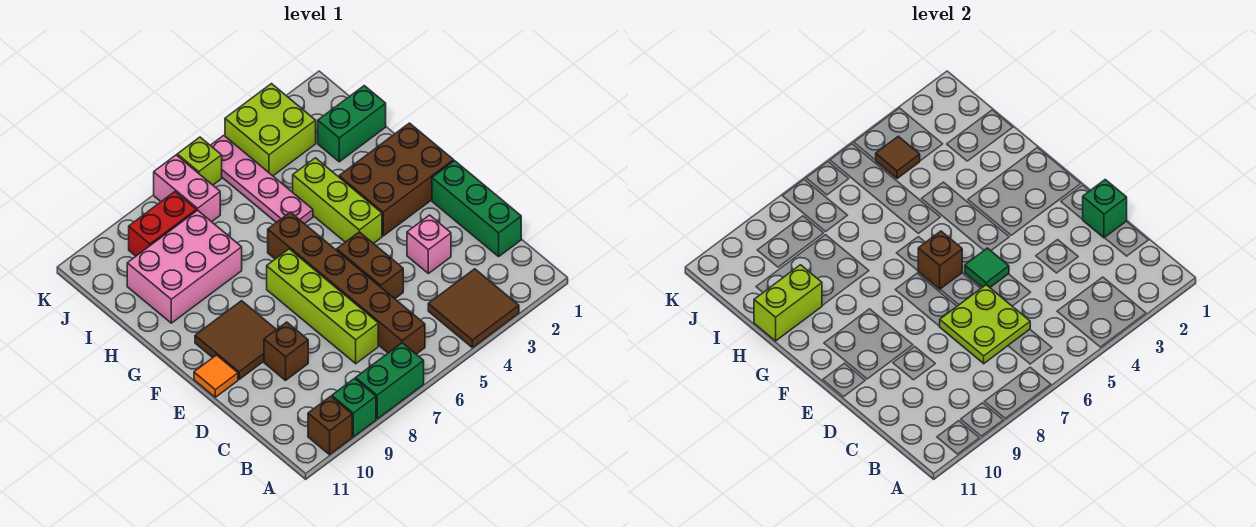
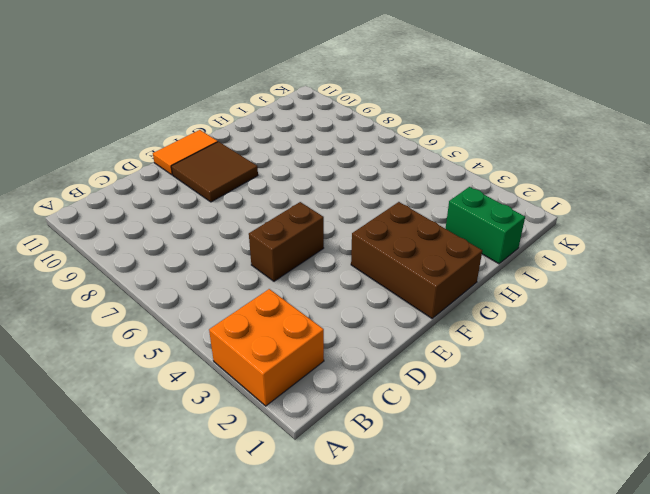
orange brick A2:B3 level 1 -> brown tile A3:B4 level 1
orange tile E11:F11 level 1 -> orange tile E11 level 1
none -> green brick A7:A8 level 1
none -> green brick A9 level 1
none -> brown brick A10 level 1

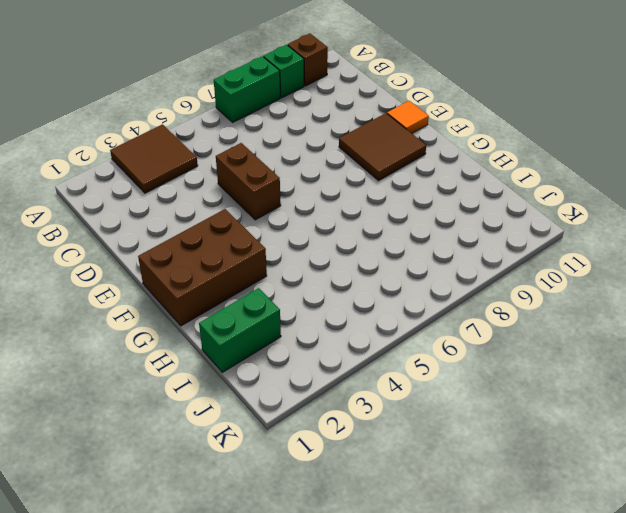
none -> brown brick B6:G6 level 1
none -> green brick C1:E1 level 1
none -> lime brick C7:F7 level 1

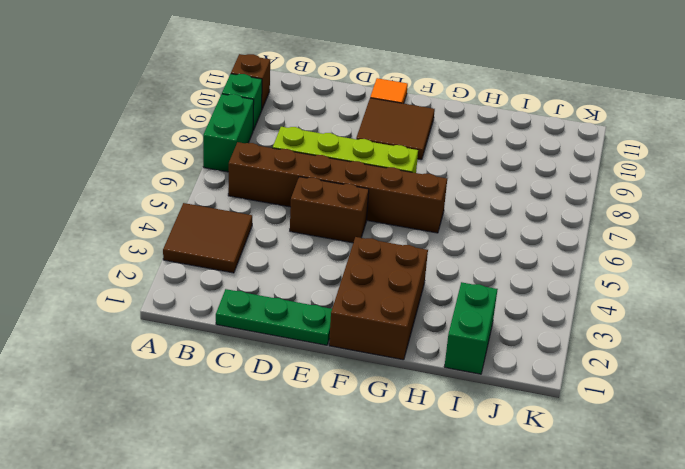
green plate C1:E1 level 1 -> green brick C1:E1 level 1
none -> pink brick D3 level 1
none -> brown brick D9 level 1
none -> lime brick F4:H4 level 1

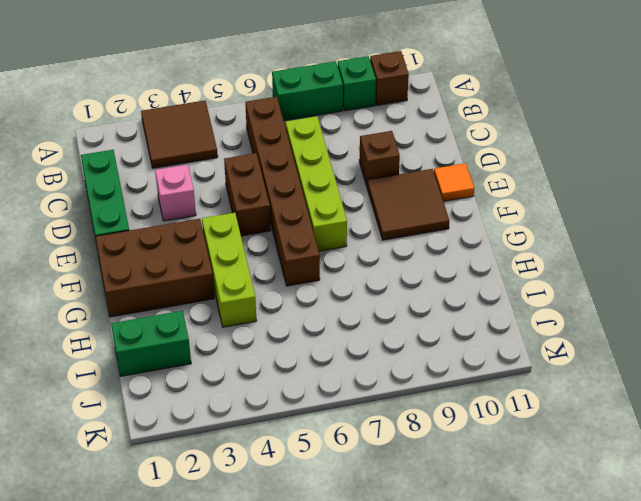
none -> pink plate H5:K5 level 1
none -> pink brick H8:I10 level 1
none -> lime brick J3:K4 level 1

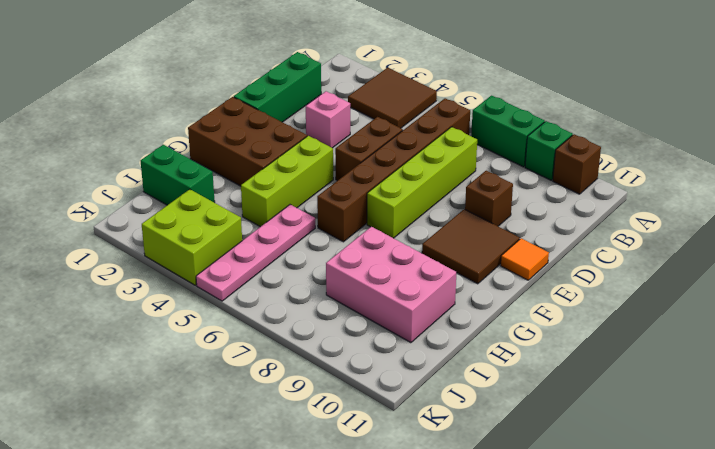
none -> pink brick J7:K7 level 1
none -> red brick J8:J9 level 1
none -> lime brick K6 level 1

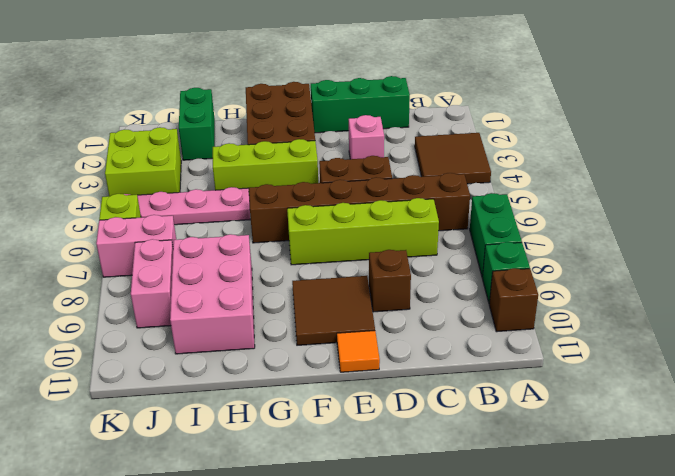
pink brick J8:J9 level 1 -> red brick J8:J9 level 1
none -> lime plate C6:D7 level 2
none -> green brick D1 level 2
none -> green tile E5 level 2

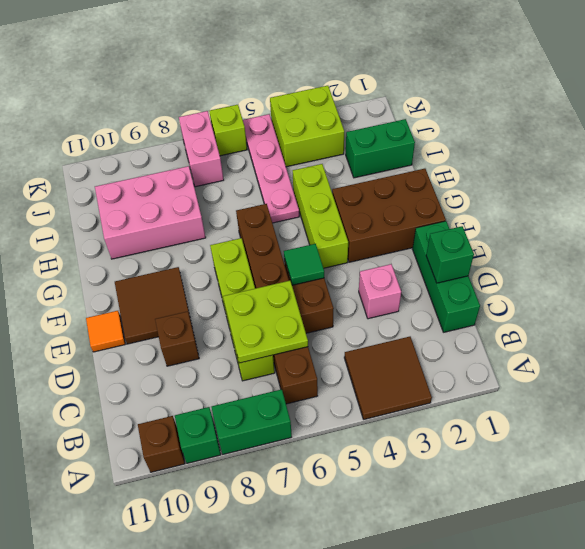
none -> red brick J8:J9 level 1
none -> brown brick F6 level 2
none -> lime brick H10:H11 level 2

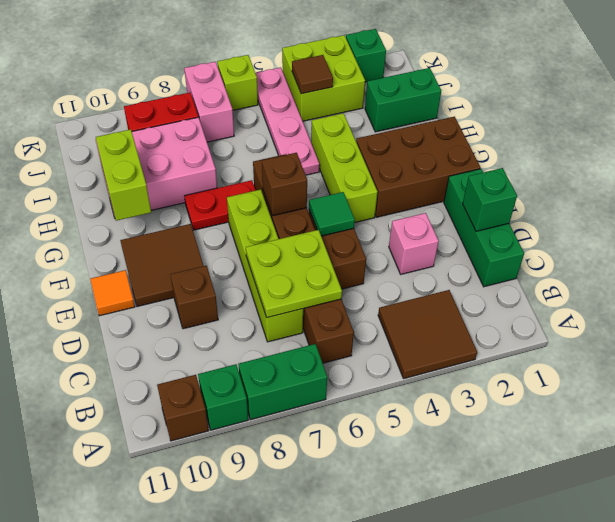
red plate G7:G8 level 1 -> none
lime brick G10:H10 level 2 -> lime brick H10:H11 level 2
green brick K2 level 1 -> none

